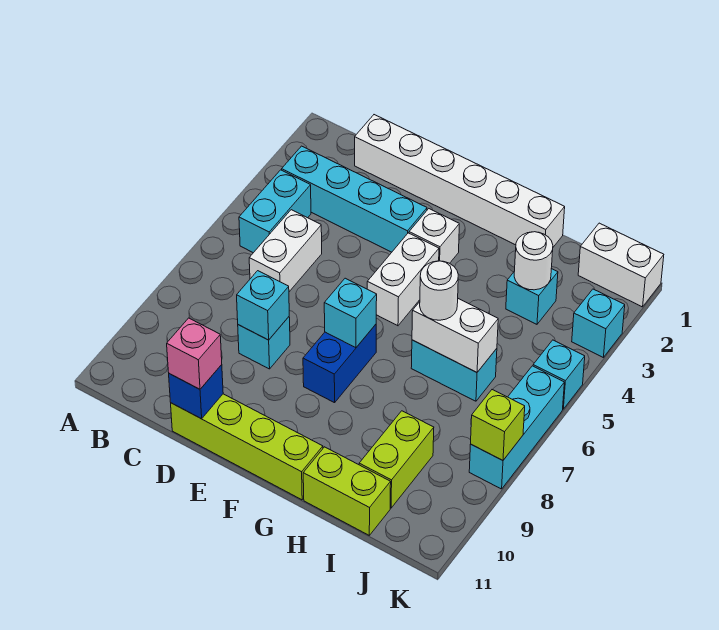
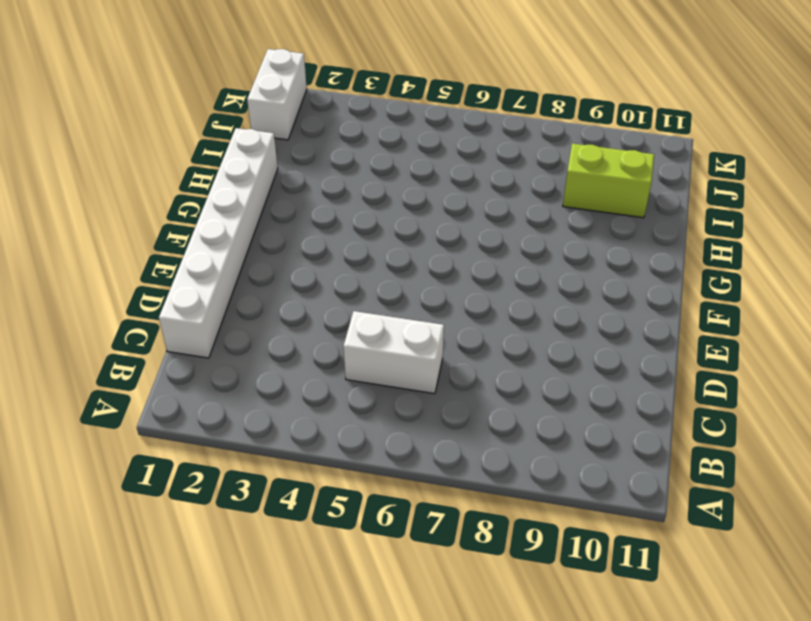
none -> cyan brick B3:E3 level 1
none -> cyan brick B4:B5 level 1
none -> cyan brick D8 level 1

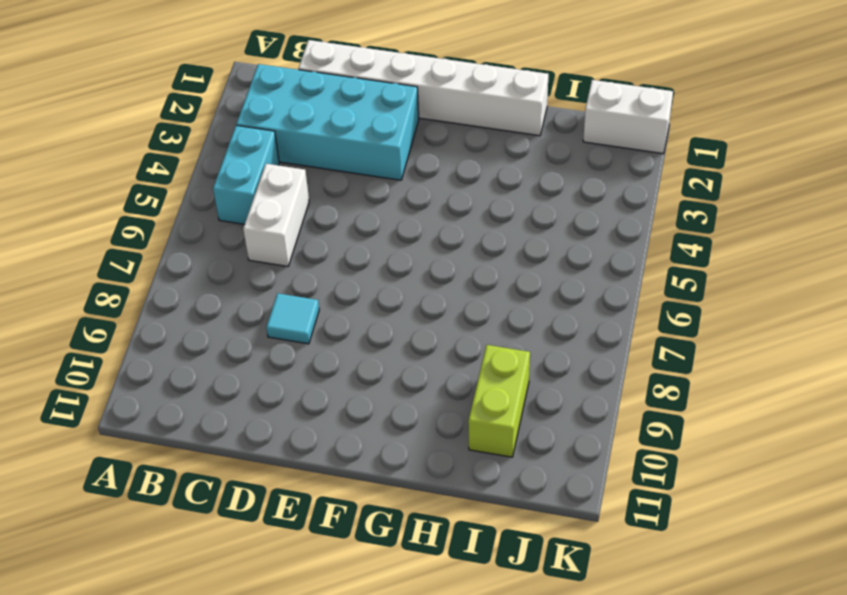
cyan brick B2:E3 level 1 -> cyan brick B3:E3 level 1
cyan tile D8 level 1 -> cyan brick D8 level 1
none -> lime brick D11:G11 level 1
none -> white brick F3 level 1
none -> white brick F4:F5 level 1

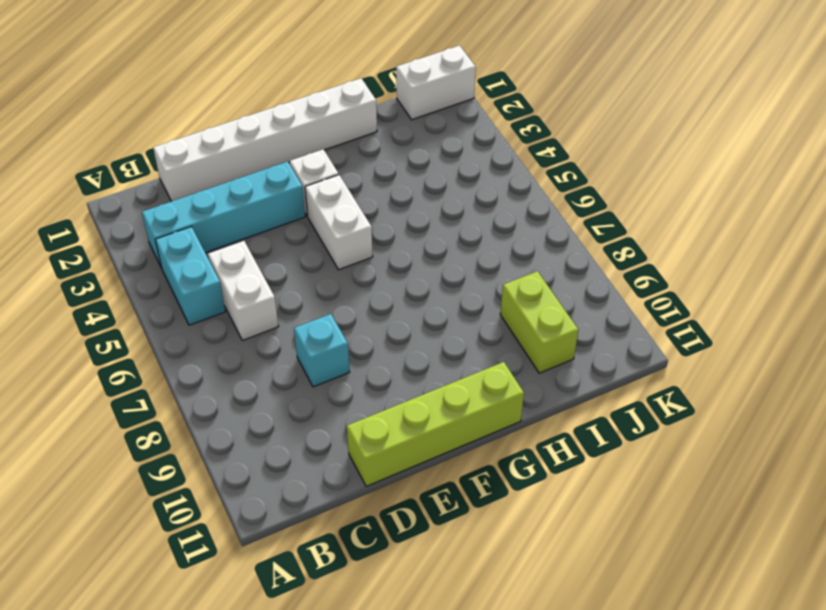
none -> blue brick F7:F8 level 1
none -> cyan brick H6:I6 level 1
none -> lime brick H11:I11 level 1

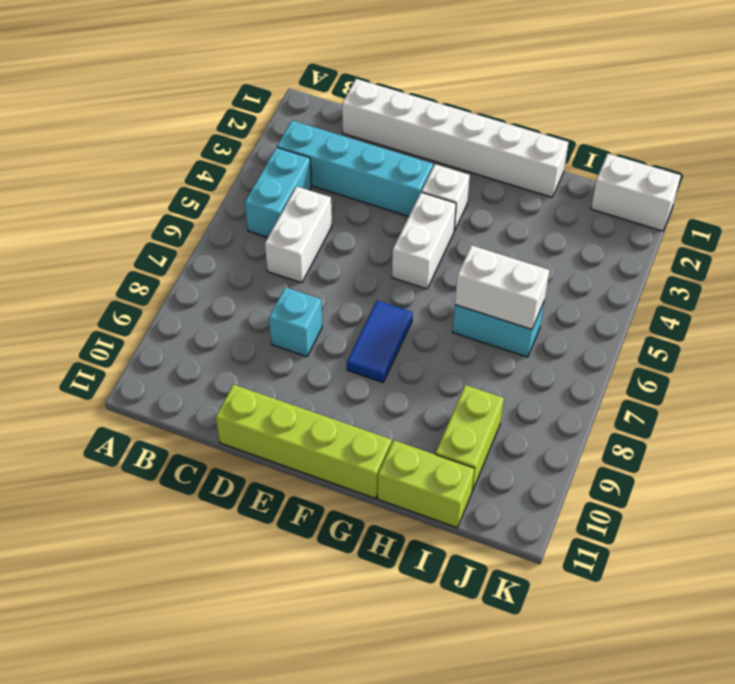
blue tile F7:F8 level 1 -> blue brick F7:F8 level 1
none -> cyan brick I3 level 1
none -> cyan brick K3 level 1
none -> cyan brick K5 level 1

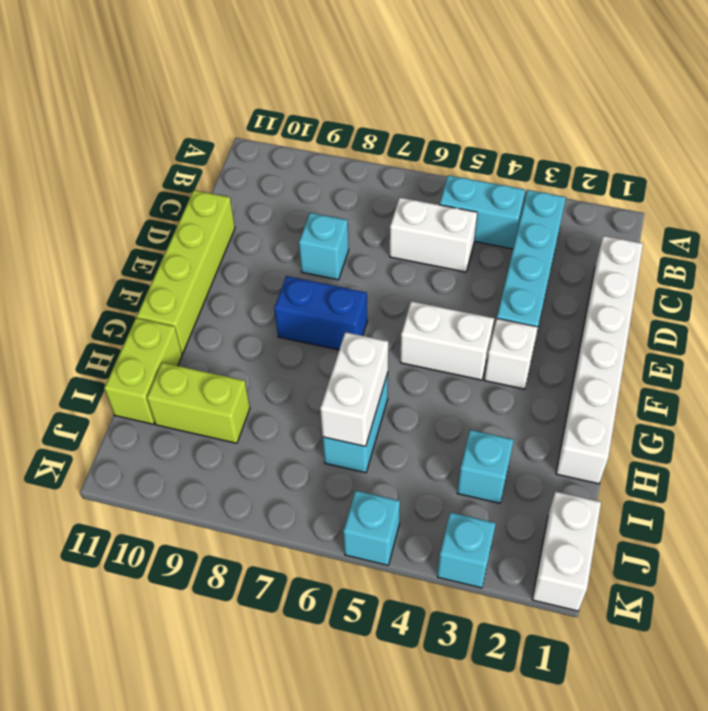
none -> cyan brick K6:K8 level 1
none -> cyan brick D8 level 2
none -> blue brick D11 level 2

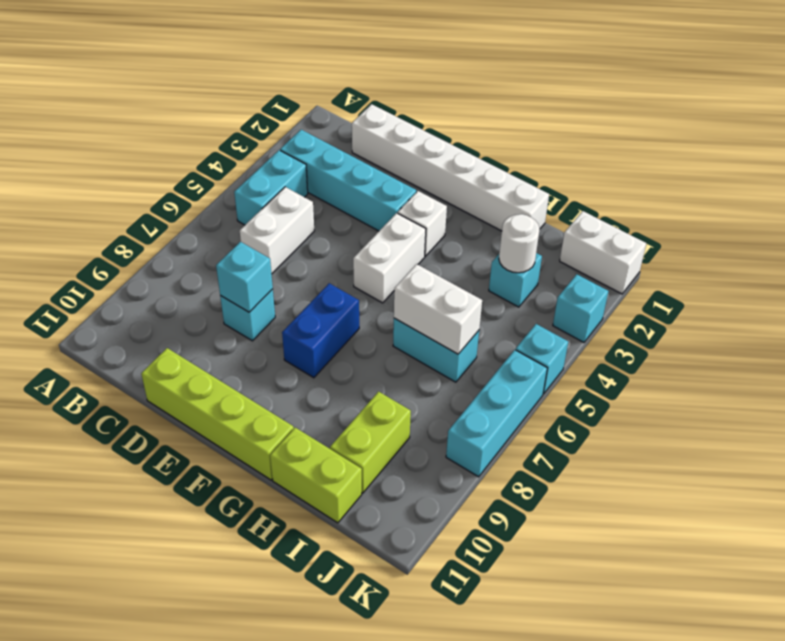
none -> blue brick D11 level 2
none -> cyan brick F7 level 2
none -> lime brick K8 level 2

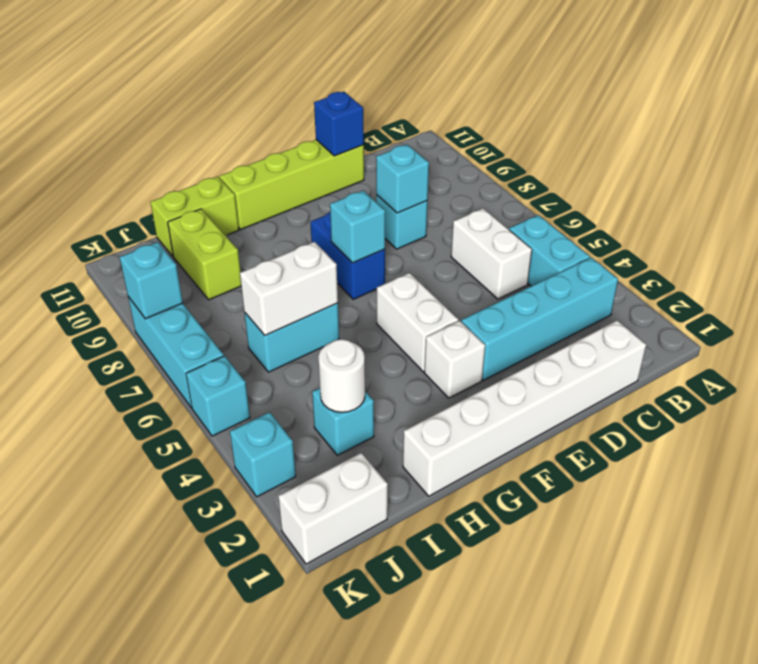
cyan brick K8 level 2 -> lime brick K8 level 2
none -> pink brick D11 level 3
none -> white round brick H6 level 3

